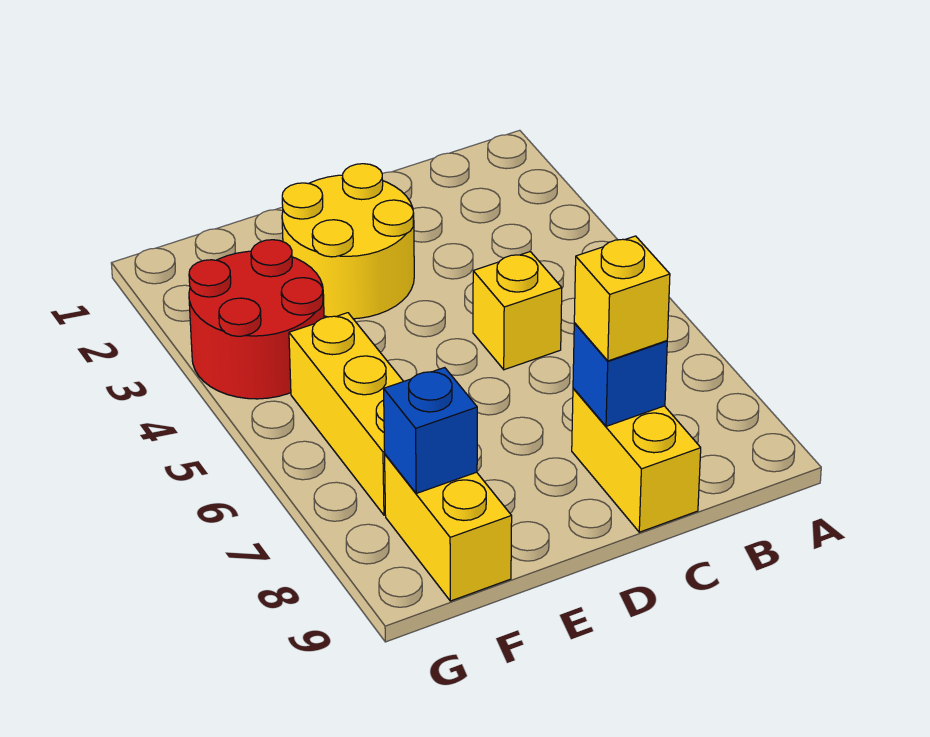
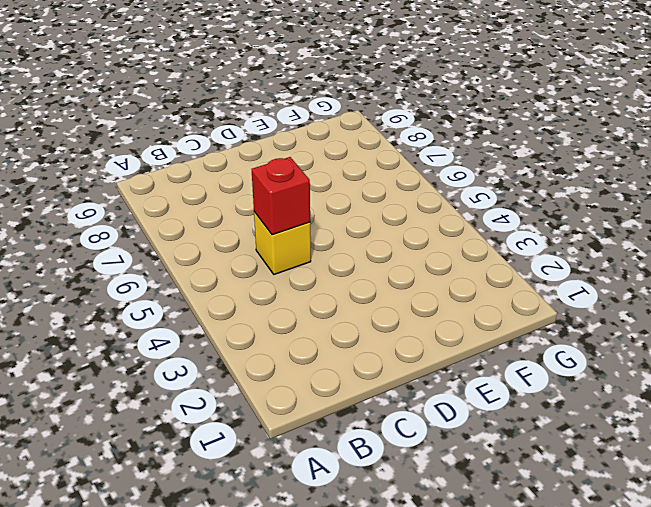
red brick C5 level 2 -> none
none -> yellow brick C8:C9 level 1
none -> yellow round brick D2:E3 level 1

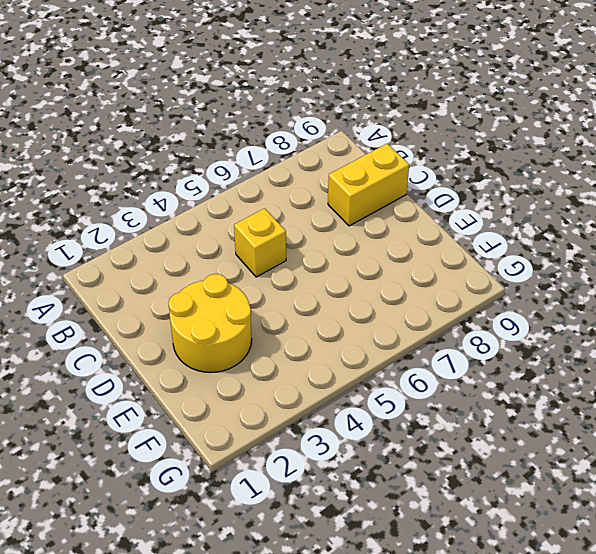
none -> red round brick F3:G4 level 1
none -> yellow brick F5:F7 level 1

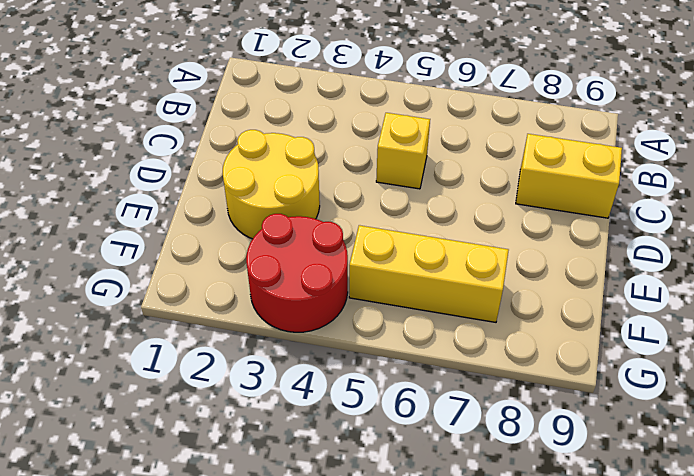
none -> yellow brick F8:F9 level 1
none -> blue brick C8 level 2

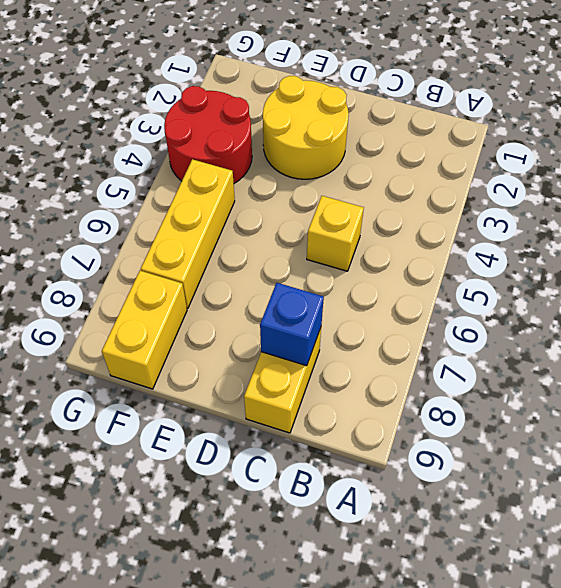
none -> blue brick F8 level 2
none -> yellow brick C8 level 3

